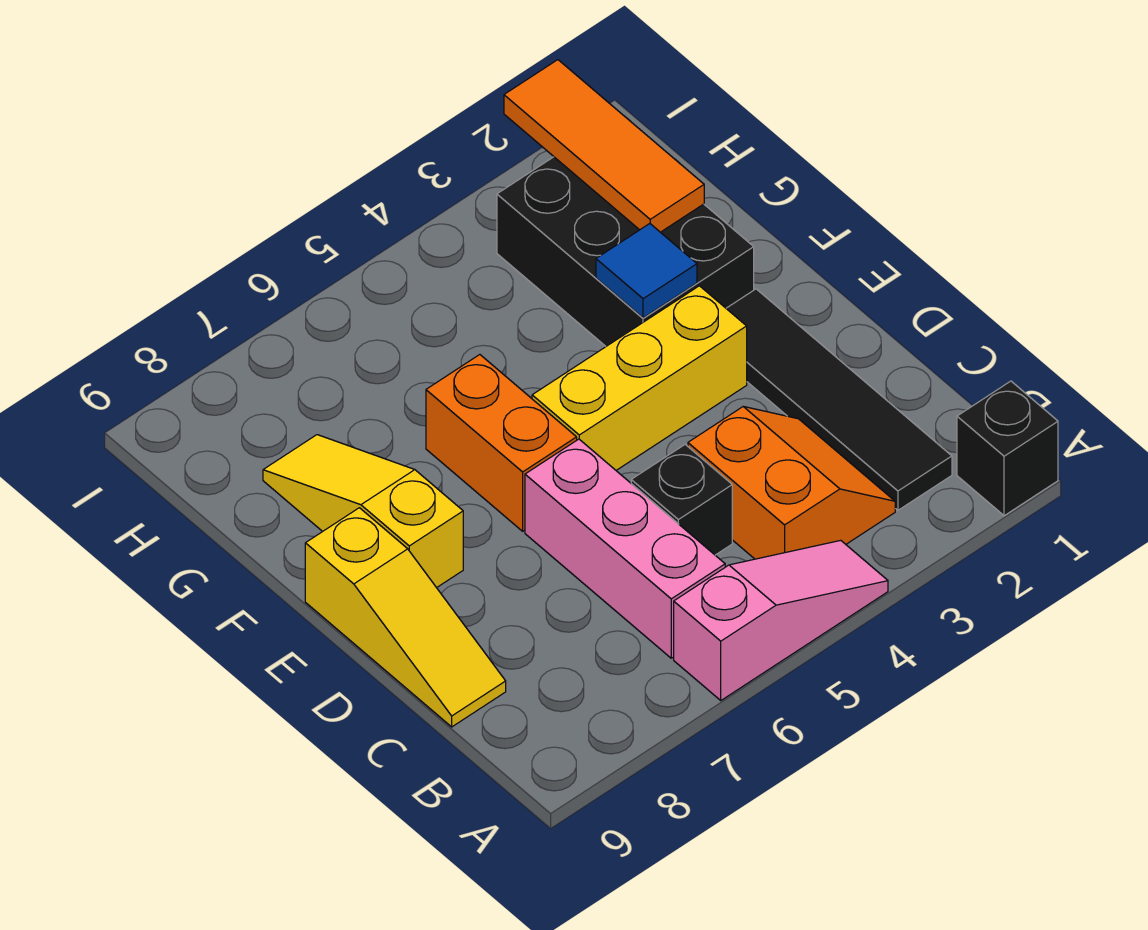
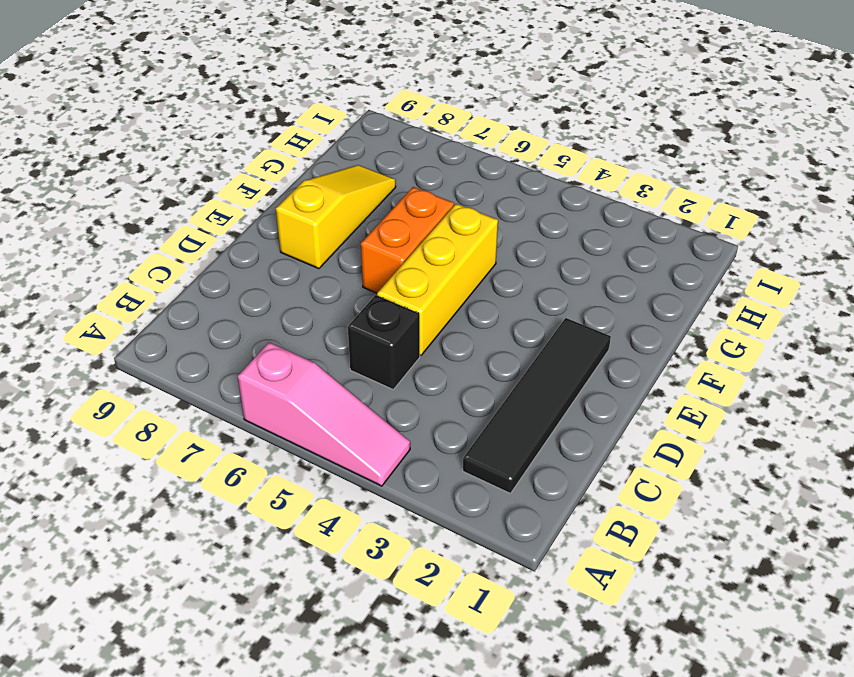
yellow brick D5:F5 level 1 -> yellow brick E3:E5 level 1
none -> black brick A1 level 1
none -> orange slope B3:C4 level 1 top 4
none -> pink brick B6:D6 level 1

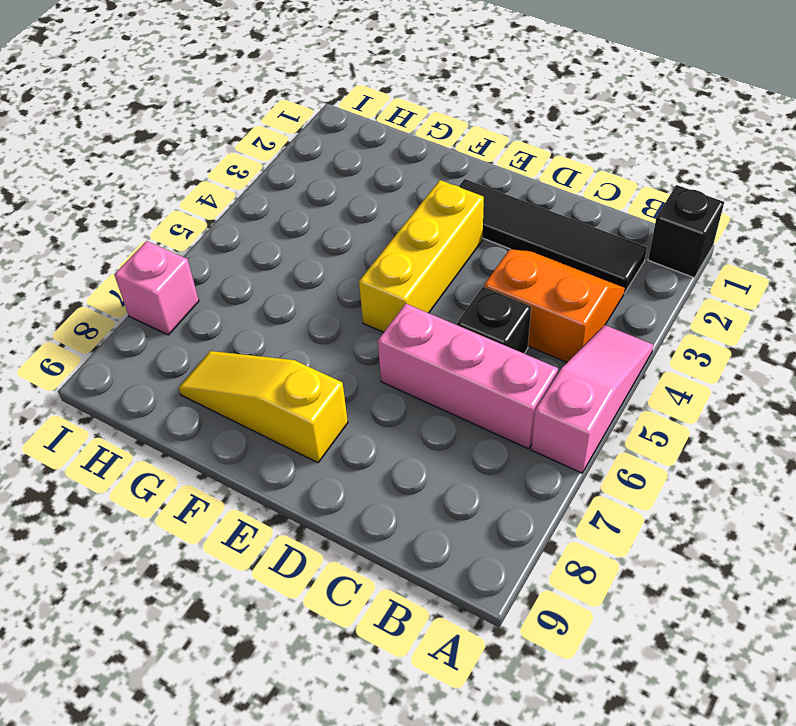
pink brick I7 level 1 -> none
none -> yellow slope C9:E9 level 1 top E
none -> orange brick E6:F6 level 1
none -> black brick F2:H3 level 1

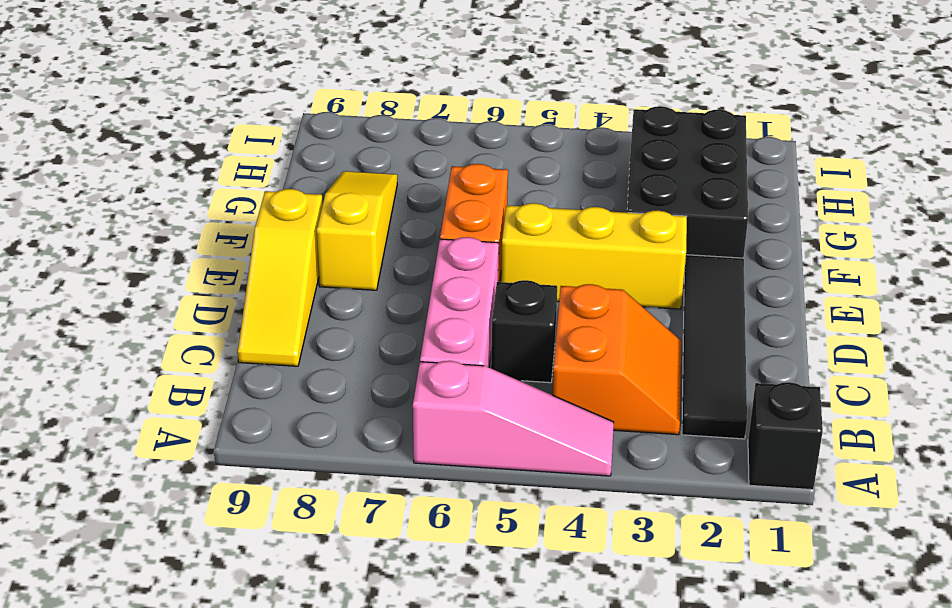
none -> blue tile F3 level 2
none -> orange tile G2:I2 level 2

